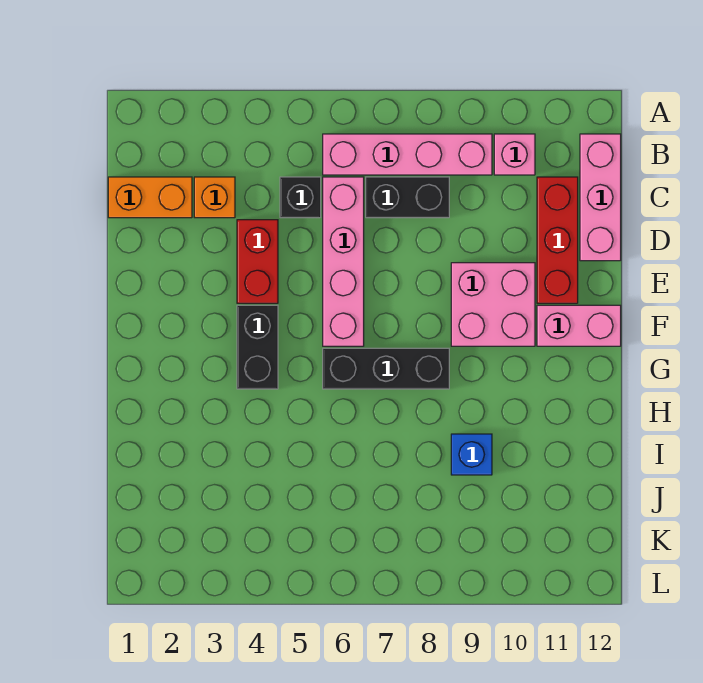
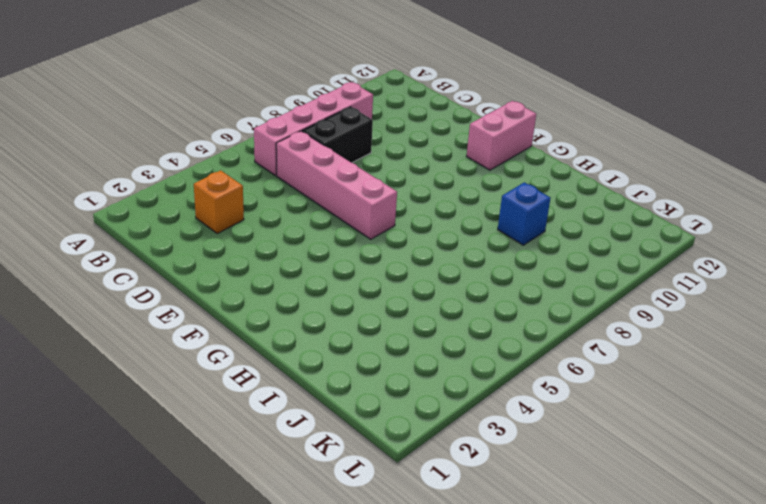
none -> pink brick B10 level 1
none -> pink brick B12:D12 level 1
none -> orange brick C1:C2 level 1

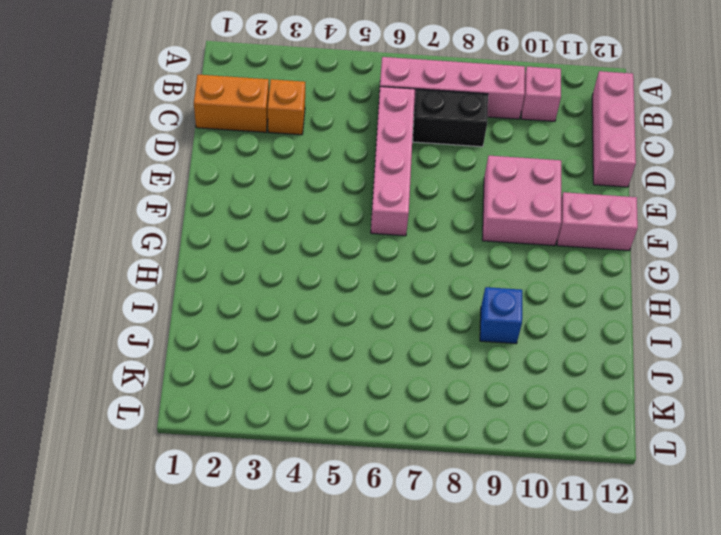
none -> black brick C5 level 1
none -> red brick C11:E11 level 1
none -> red brick D4:E4 level 1

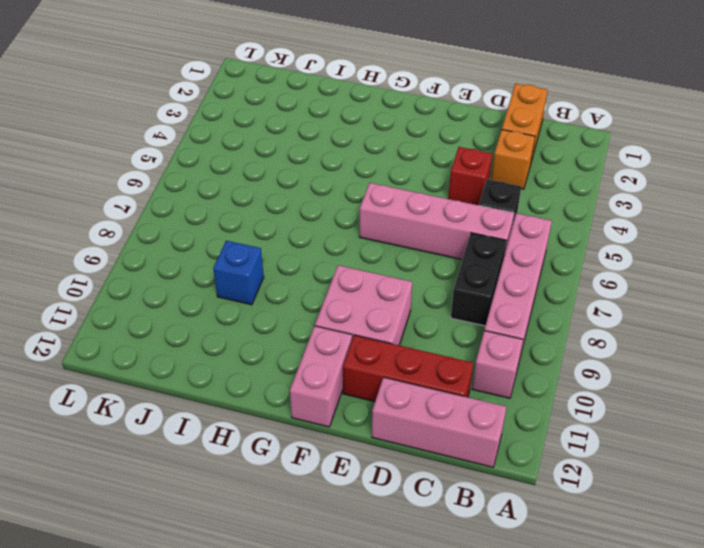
red brick D4 level 1 -> red brick D4:E4 level 1
none -> black brick F4:G4 level 1
none -> black brick G6:G8 level 1

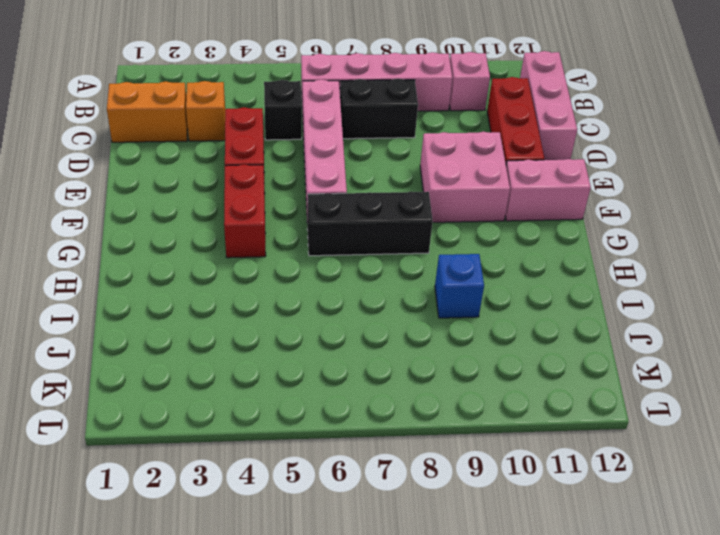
red brick F4:G4 level 1 -> black brick F4:G4 level 1

